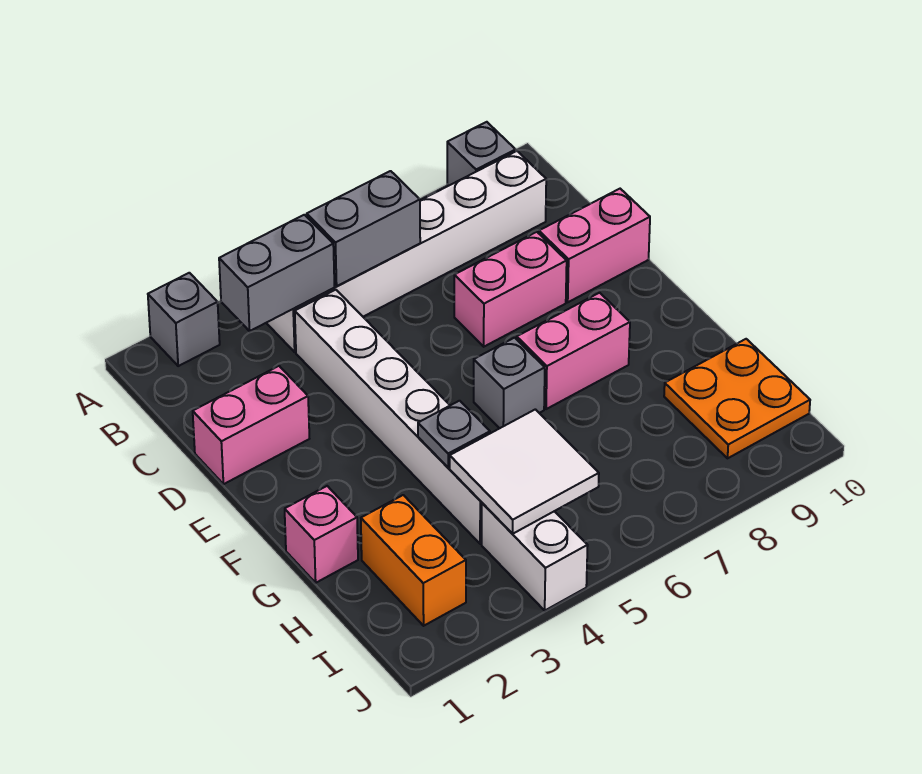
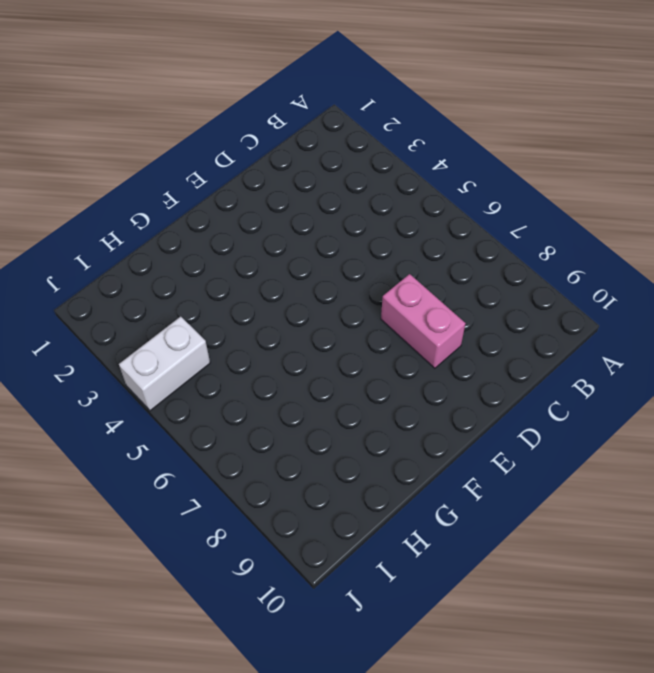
none -> grey brick A2 level 1
none -> grey brick A9 level 1
none -> white brick B4:B9 level 1

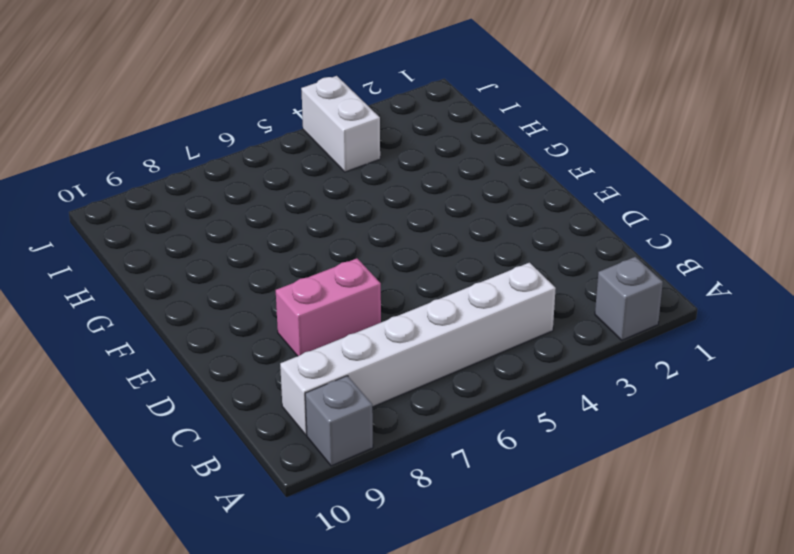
none -> white brick C4:H4 level 1
none -> pink brick D1:D2 level 1
none -> pink brick D9:D10 level 1

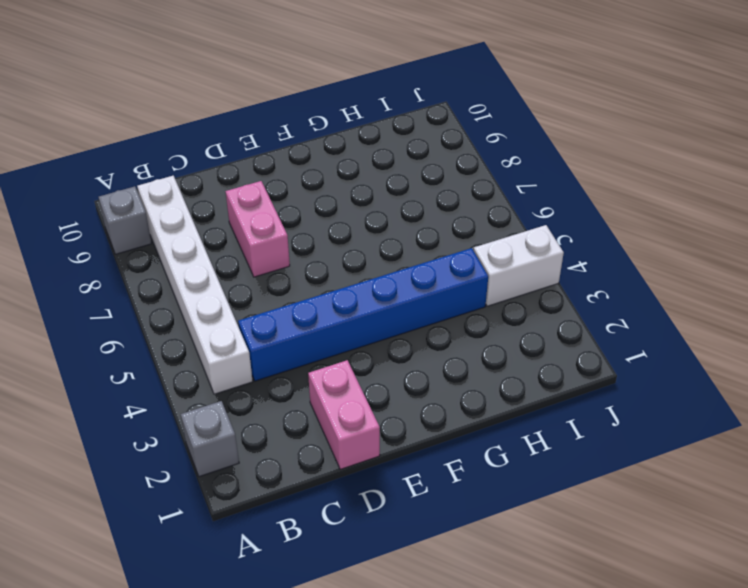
blue brick C4:H4 level 1 -> white brick C4:H4 level 1
none -> pink brick D9:D10 level 1
none -> grey brick F6 level 1
none -> pink brick F7:F8 level 1

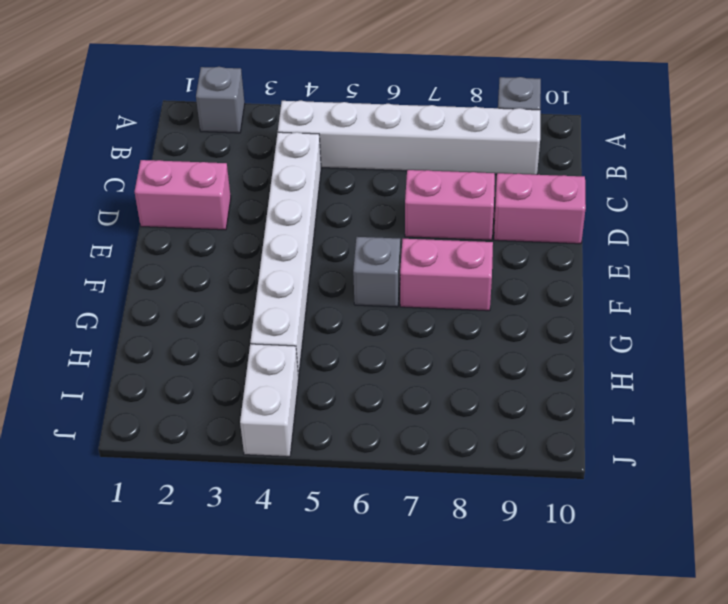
none -> pink brick G1 level 1
none -> orange brick H2:I2 level 1
none -> orange plate H9:I10 level 1

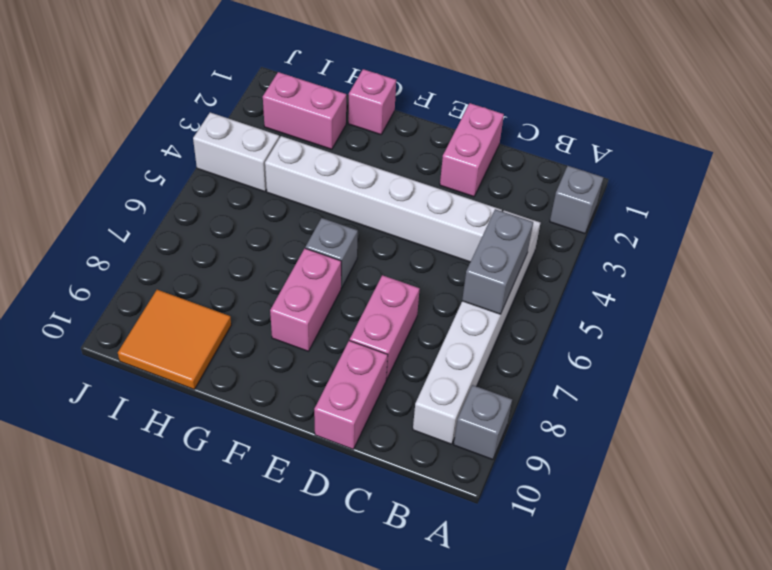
pink brick H2:I2 level 1 -> orange brick H2:I2 level 1
orange tile H9:I10 level 1 -> orange plate H9:I10 level 1
none -> grey brick B3:B4 level 2
none -> grey plate G4 level 2
none -> white tile H4:I5 level 2

